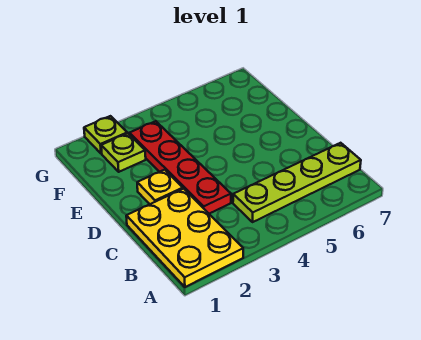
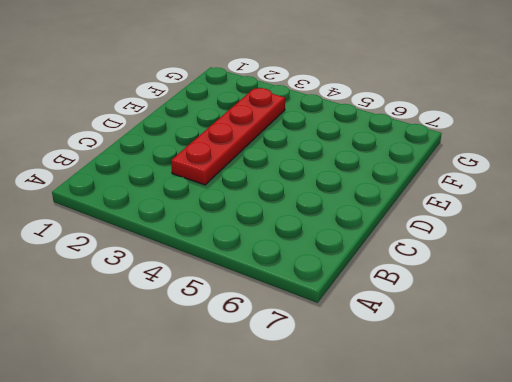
none -> yellow plate A1:C2 level 1
none -> lime plate B4:B7 level 1

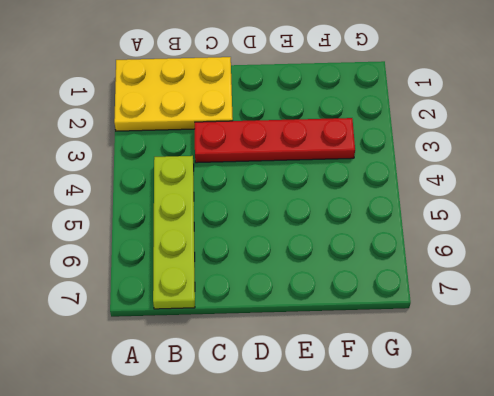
none -> yellow plate D2 level 1
none -> lime plate F2 level 1

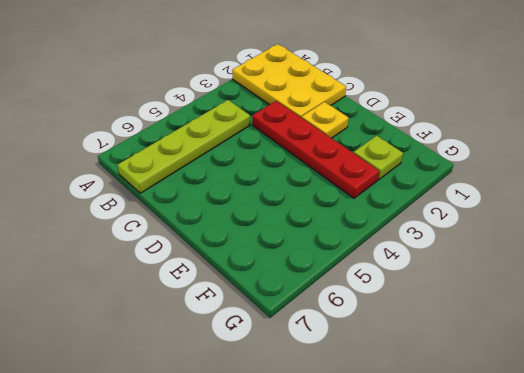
none -> lime plate G2 level 1

